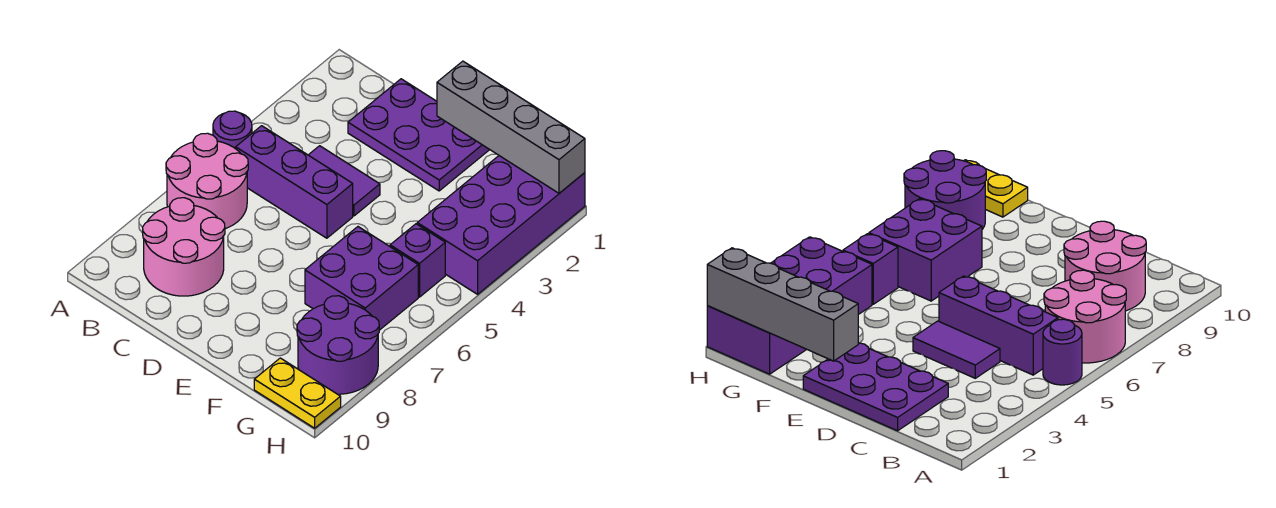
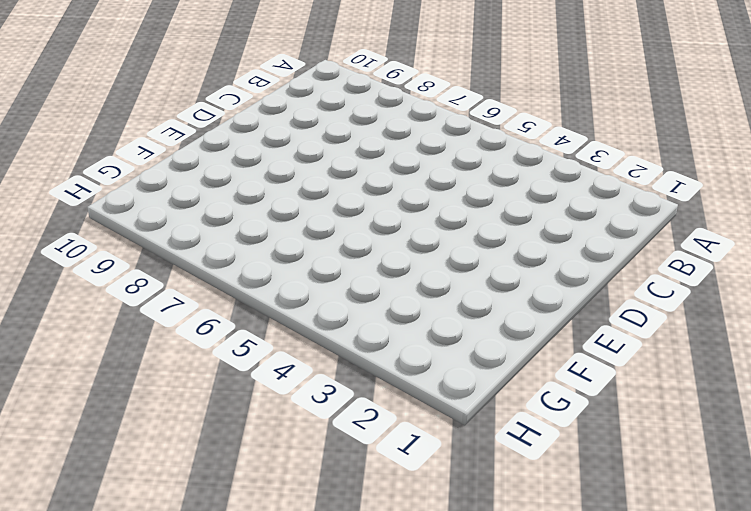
none -> purple round brick A5 level 1
none -> pink round brick A6:B7 level 1
none -> purple brick B5:D5 level 1

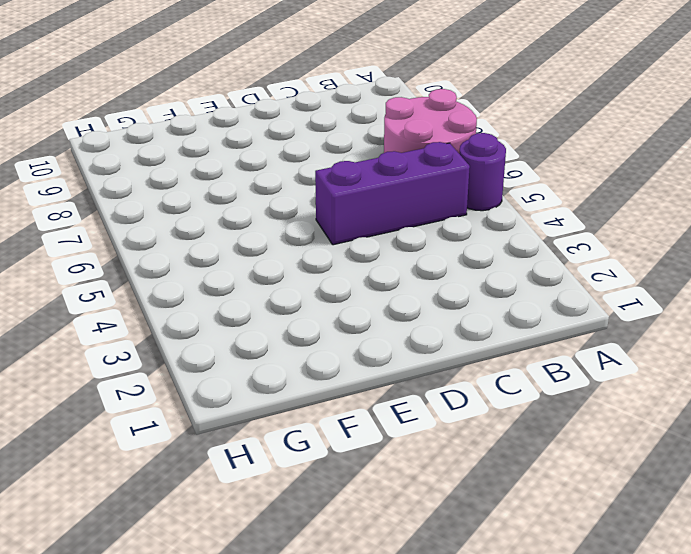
none -> pink round brick B8:C9 level 1
none -> purple plate C1:E2 level 1
none -> purple tile C4:D4 level 1

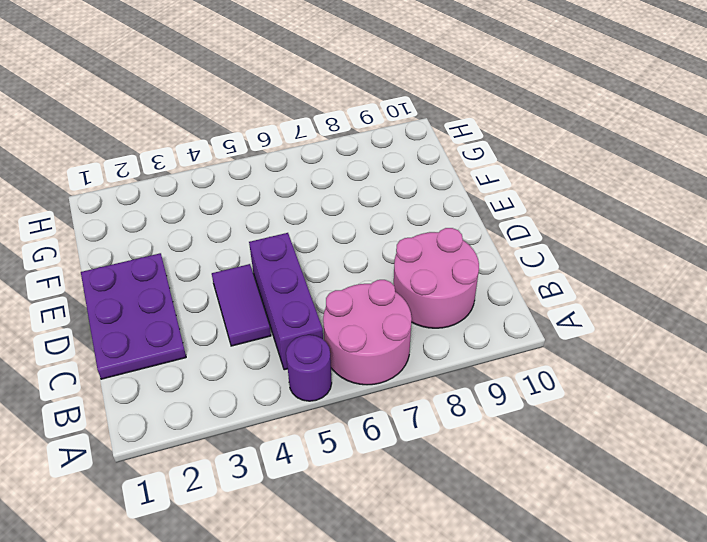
none -> purple brick F6:G7 level 1
none -> purple brick G1:H4 level 1
none -> purple brick G5 level 1

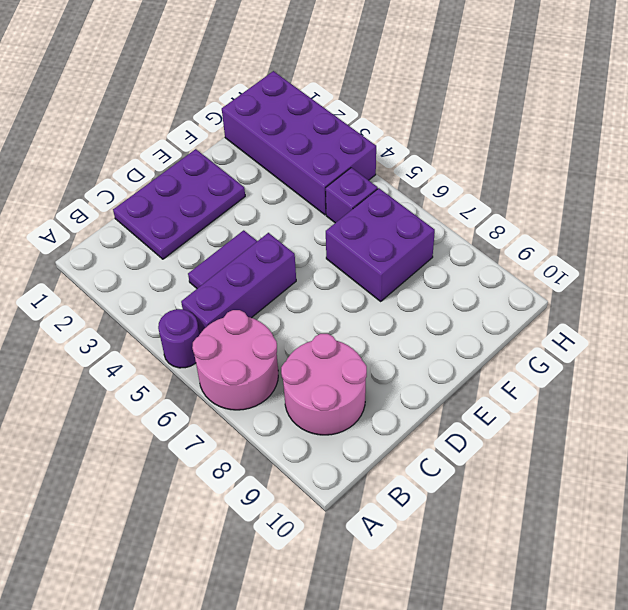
none -> purple round brick G8:H9 level 1
none -> yellow plate G10:H10 level 1
none -> grey brick E1:H1 level 2

